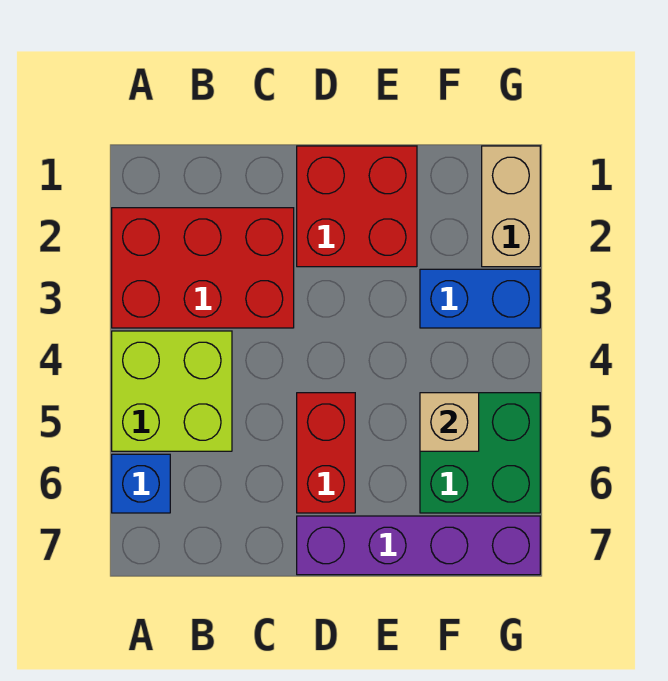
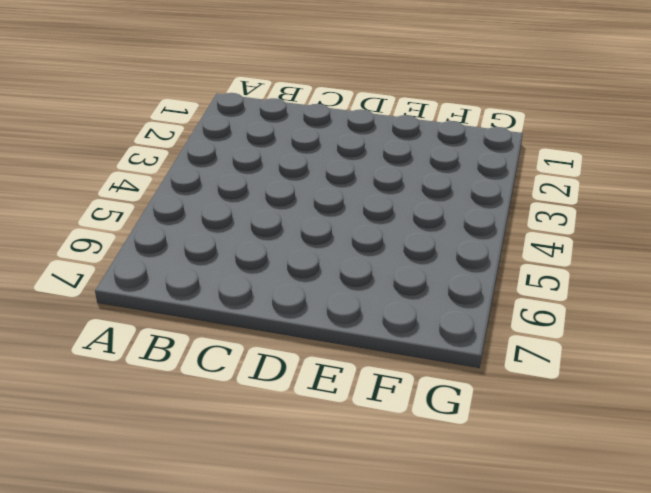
none -> red brick A2:C3 level 1
none -> lime brick A4:B5 level 1

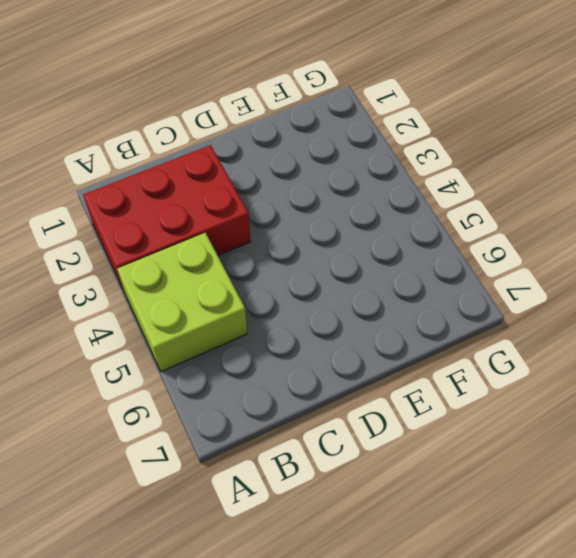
none -> blue brick A6 level 1
none -> red brick D1:E2 level 1

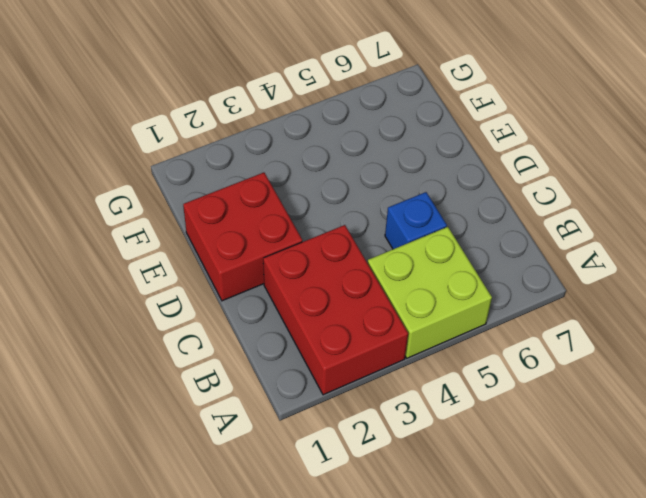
blue brick C5 level 1 -> blue brick A6 level 1
none -> red brick D5:D6 level 1
none -> purple brick D7:G7 level 1

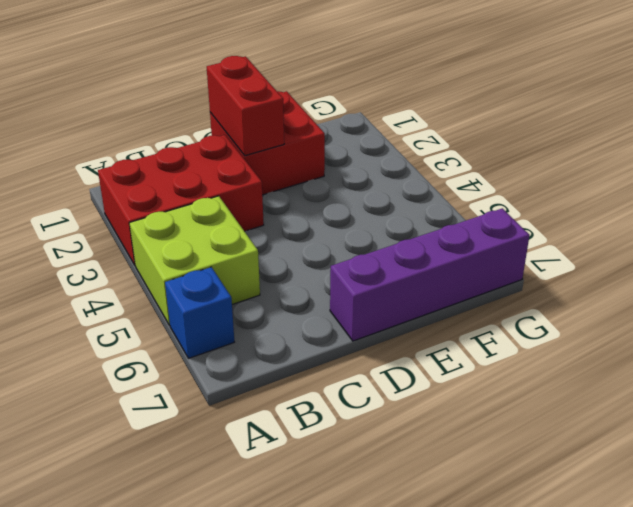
red brick D1:D2 level 2 -> red brick D5:D6 level 1
none -> blue brick F3:G3 level 1
none -> green brick F5:G6 level 1

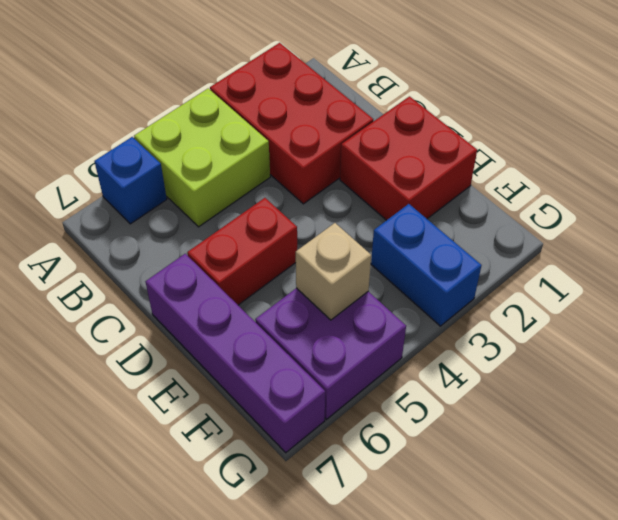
purple brick F5:G6 level 1 -> green brick F5:G6 level 1
none -> tan brick G1:G2 level 1

